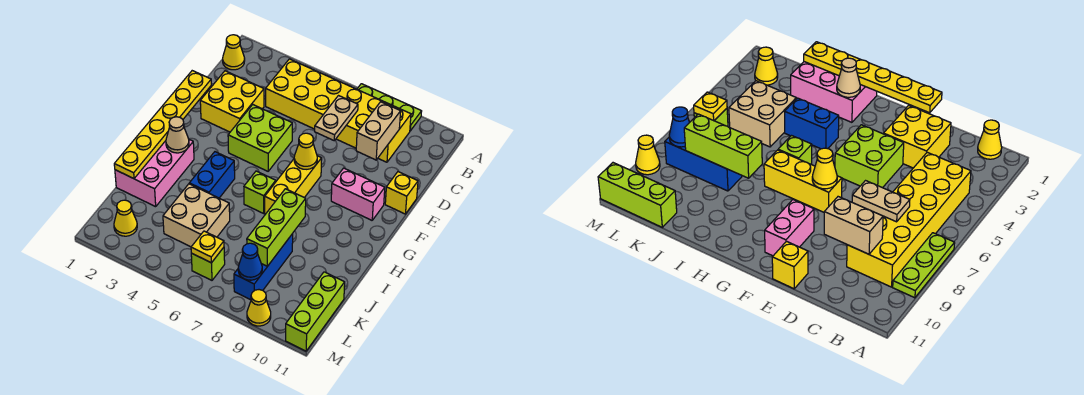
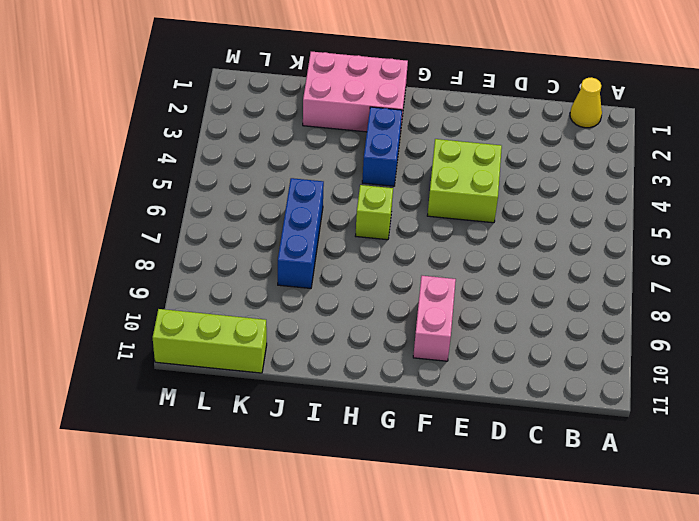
blue brick H3:H4 level 1 -> blue brick H4:I4 level 1
blue brick J6:J8 level 1 -> blue brick J8:L8 level 1
none -> lime plate A7:A9 level 1
none -> yellow brick B4:C9 level 1
none -> yellow brick D2:E3 level 1

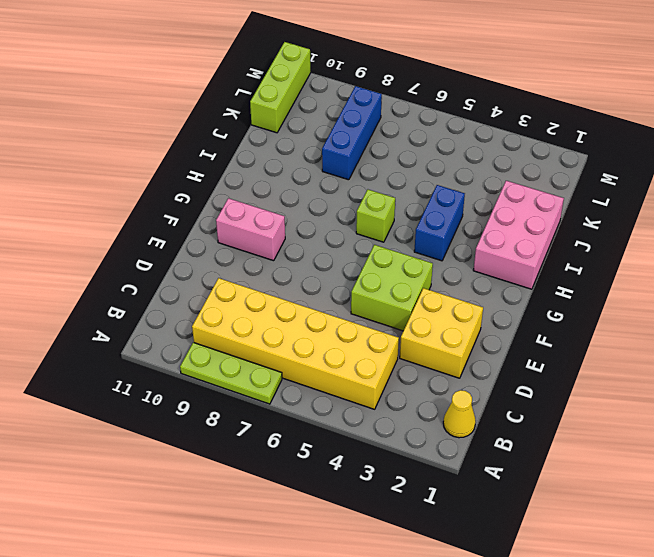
none -> yellow brick E11 level 1
none -> yellow brick F7:H7 level 1
none -> tan brick J4:K5 level 1

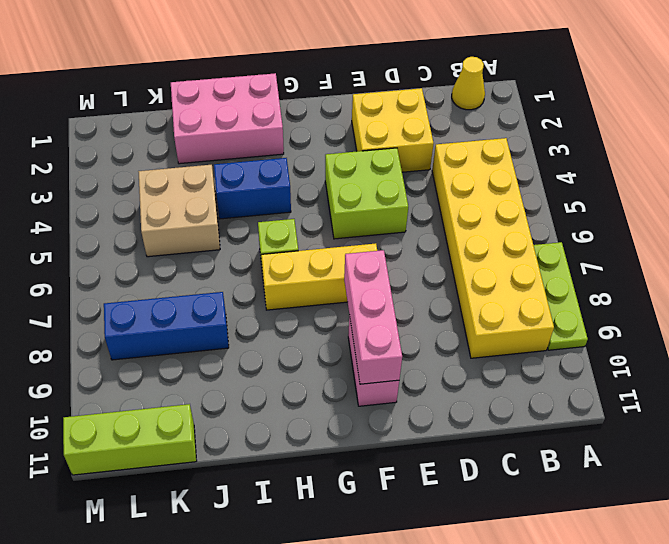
pink brick F8:F10 level 2 -> none
none -> yellow brick E11 level 1
none -> yellow cone L2 level 1
none -> lime brick L6 level 1

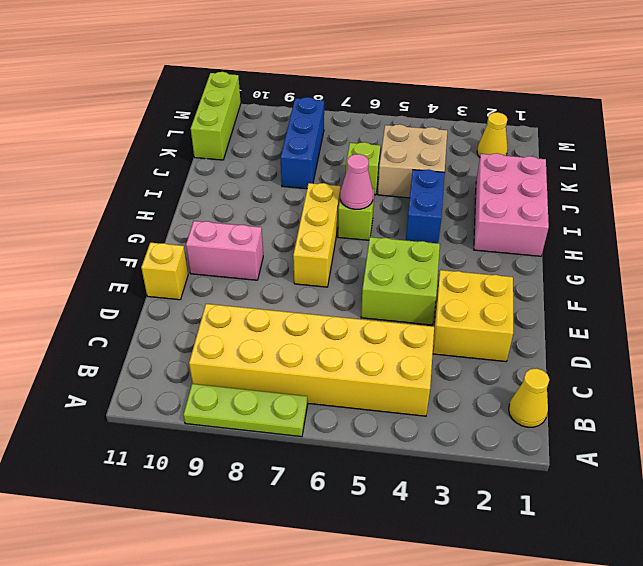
pink cone H6 level 2 -> none
lime brick J6 level 1 -> lime brick L6 level 1
none -> yellow cone M9 level 1
none -> tan plate C7:D7 level 2
none -> tan brick C9:D9 level 2

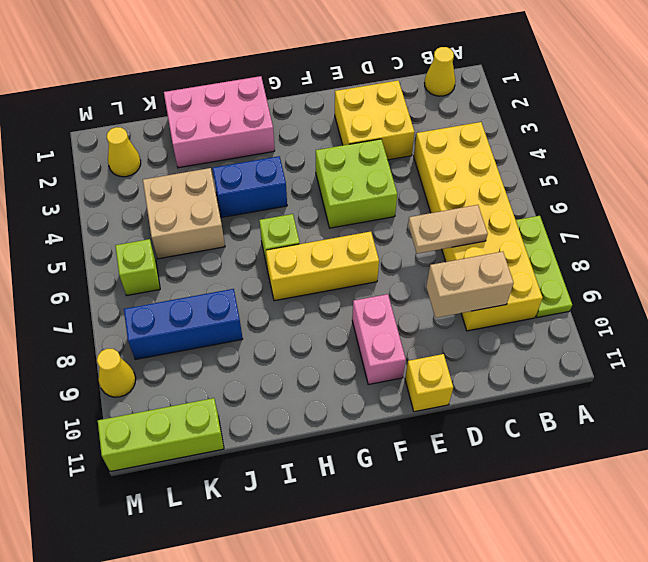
none -> yellow plate E1:J1 level 2
none -> yellow cone F7 level 2
none -> tan cone H2 level 2

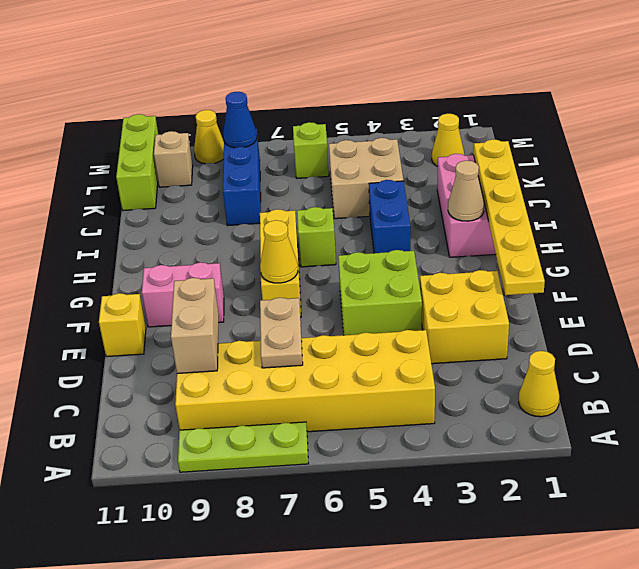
tan brick L10 level 1 -> none
none -> lime brick I8:K8 level 2
none -> yellow plate L6 level 2

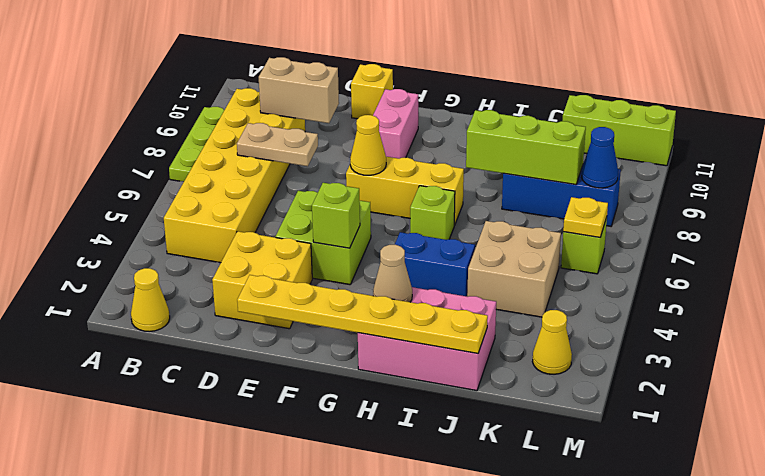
lime brick F4 level 2 -> none
none -> yellow cone M9 level 1

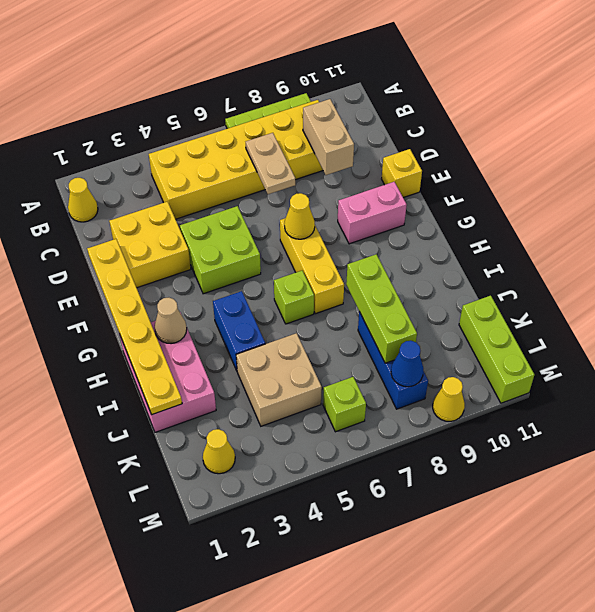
none -> yellow plate L6 level 2

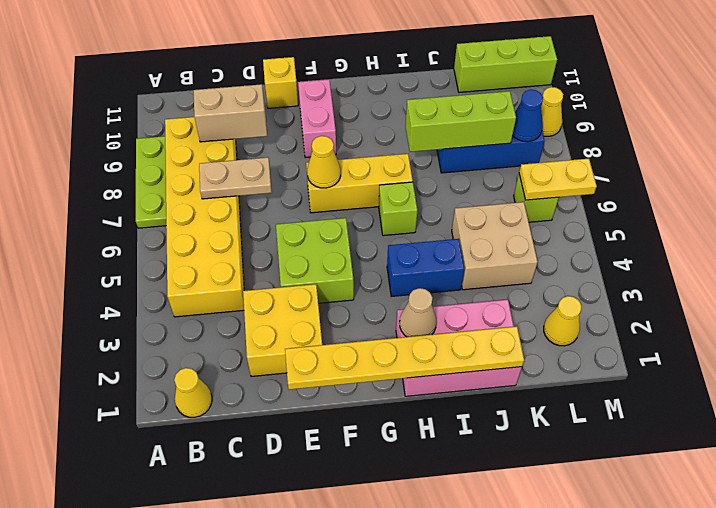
yellow plate L6:M6 level 2 -> yellow plate L6 level 2

